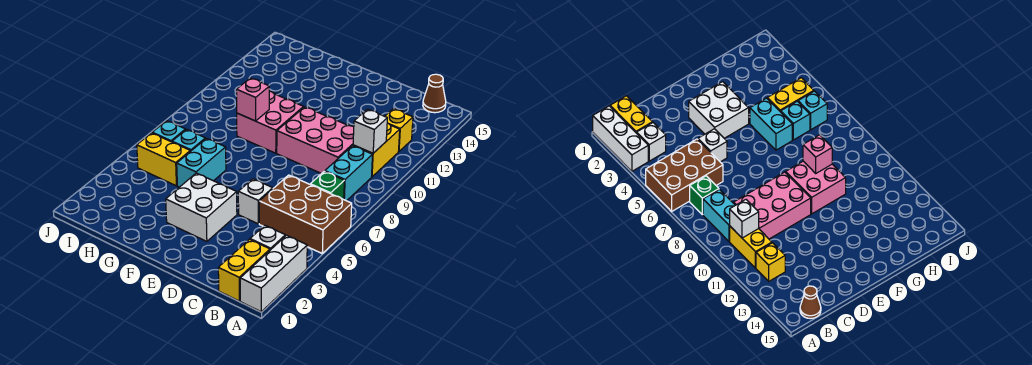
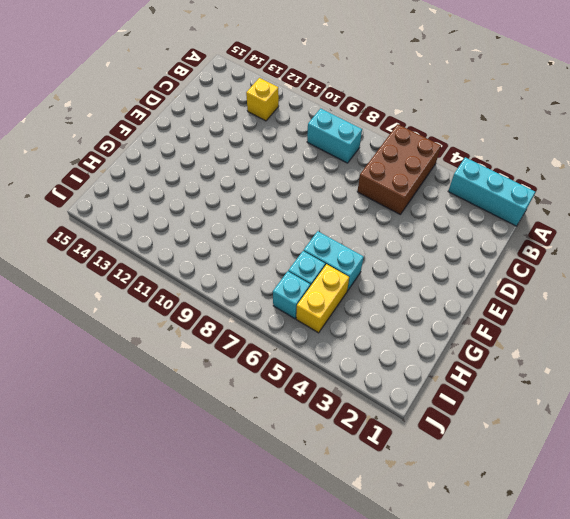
cyan brick A1:A3 level 1 -> white brick A1:A3 level 1
none -> yellow brick B1:B2 level 1
none -> white brick B3 level 1
none -> green brick B7 level 1

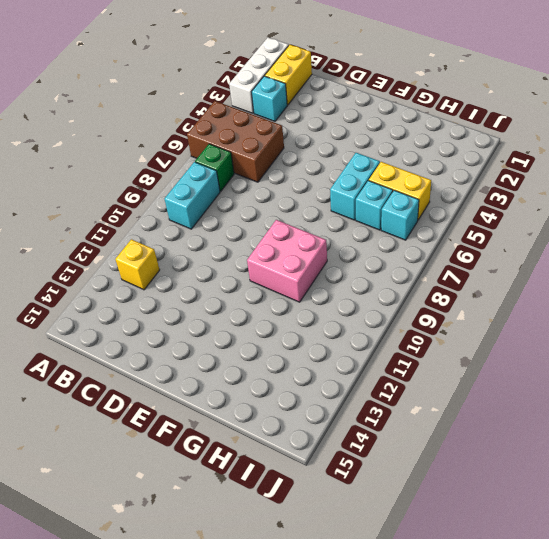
cyan brick B3 level 1 -> white brick B3 level 1
none -> yellow brick B10:B11 level 1
none -> brown cone B15 level 1
none -> pink brick C9:E10 level 1

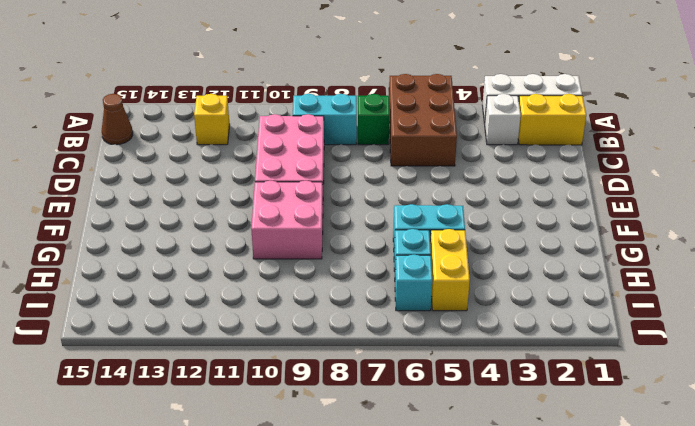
none -> yellow brick B10:B11 level 1
none -> white brick D5 level 1
none -> white brick E3:F4 level 1

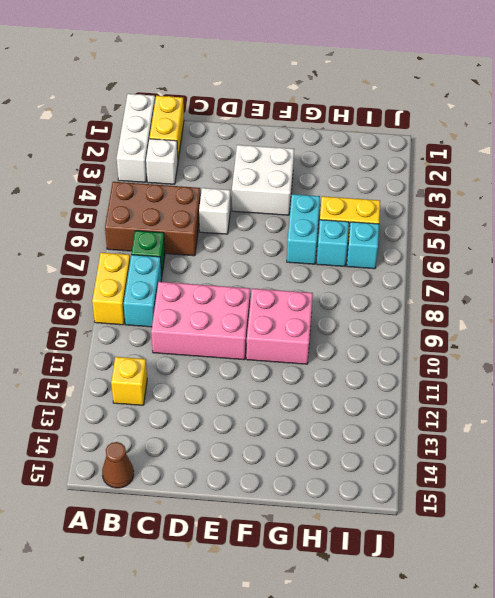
yellow brick A8:A9 level 1 -> yellow brick B10:B11 level 1
none -> white brick B10 level 2
none -> pink brick G9 level 2

